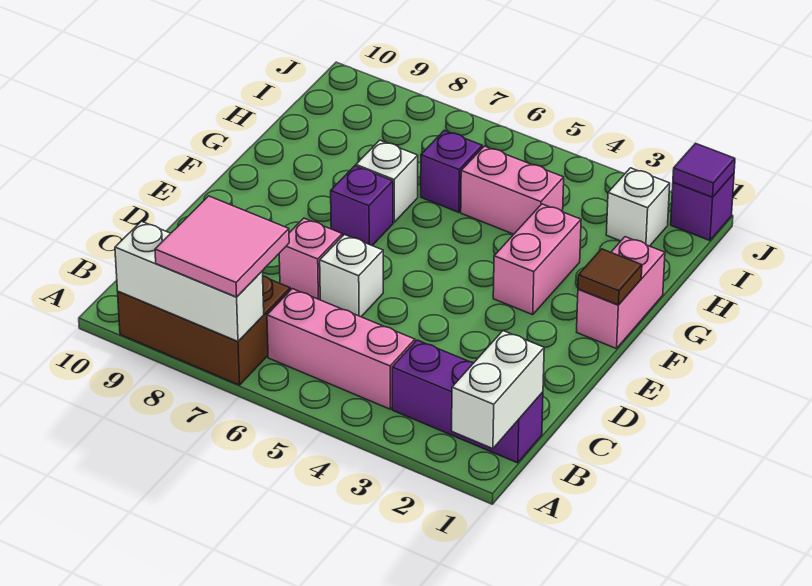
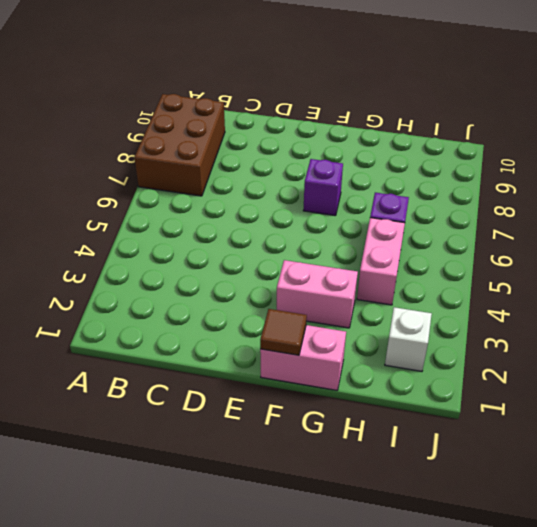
none -> purple brick B1:B3 level 1
none -> pink brick B4:B6 level 1
none -> white brick D6 level 1

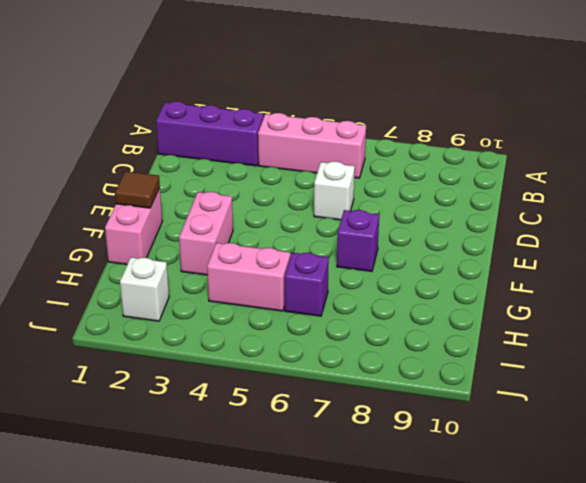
none -> brown brick A7:B9 level 1
none -> pink brick D7 level 1
none -> white brick G7 level 1

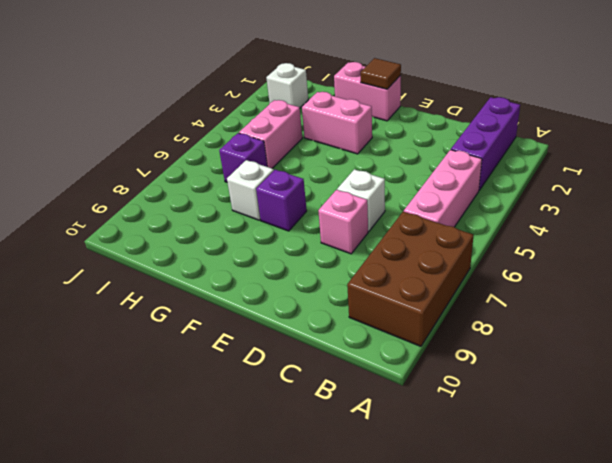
none -> purple brick J1 level 1
none -> white brick A1:B1 level 2
none -> white brick A7:A9 level 2

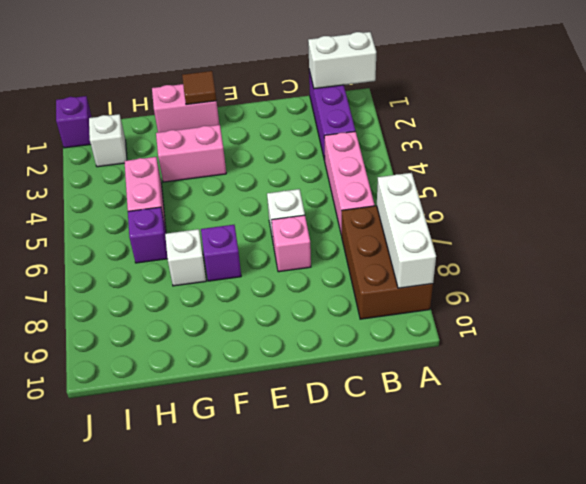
none -> purple tile J1 level 2
none -> pink tile A7:B8 level 3

